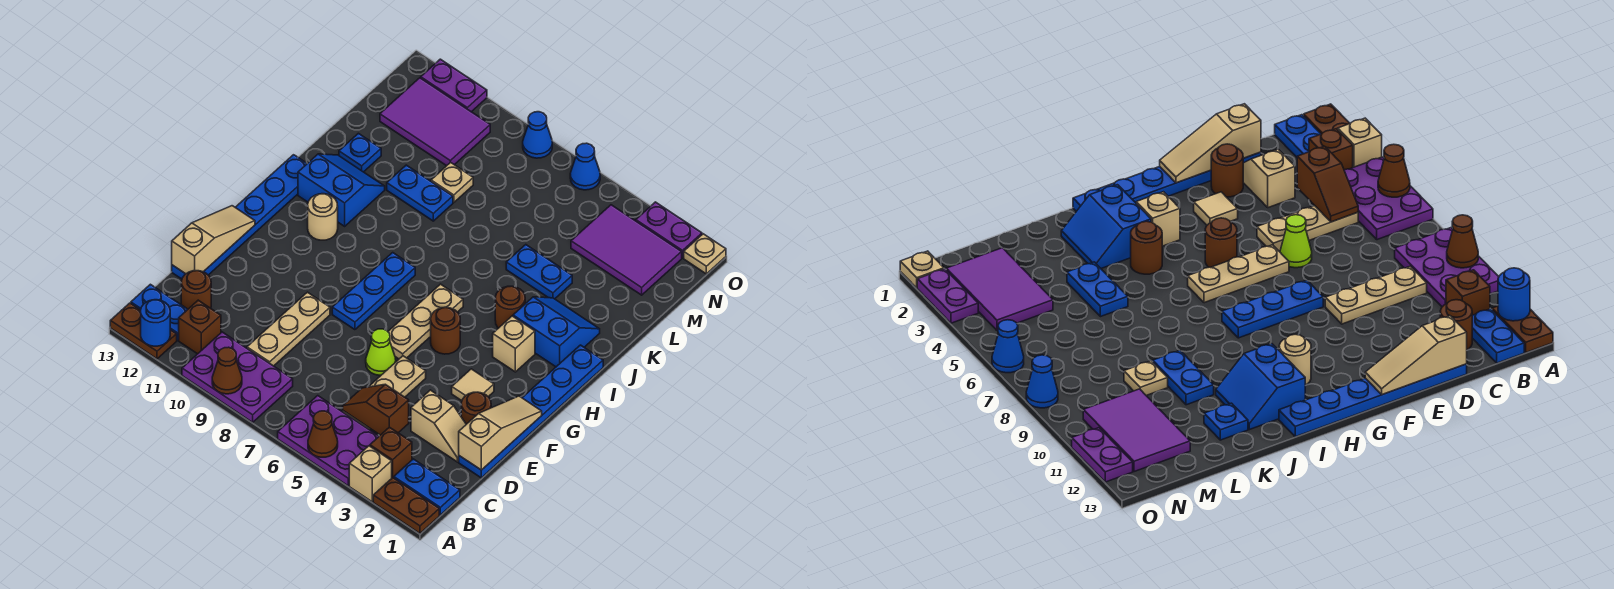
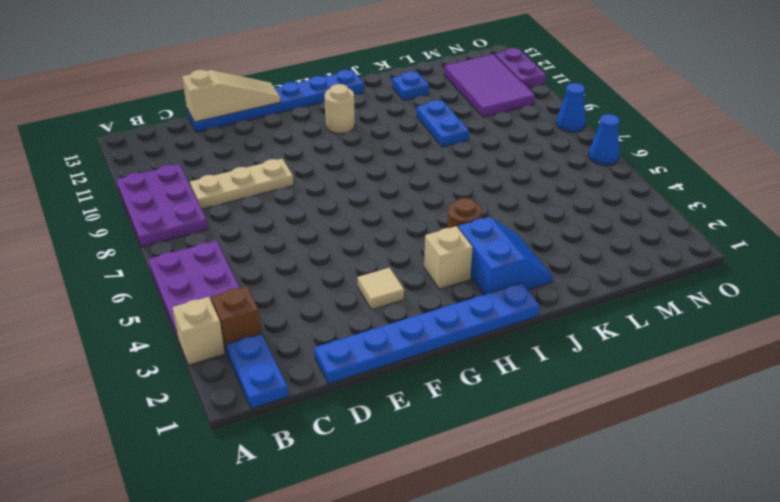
none -> brown plate A1:A2 level 1
none -> brown plate A12:A13 level 1
none -> brown brick B11 level 1
none -> blue plate B12:B13 level 1

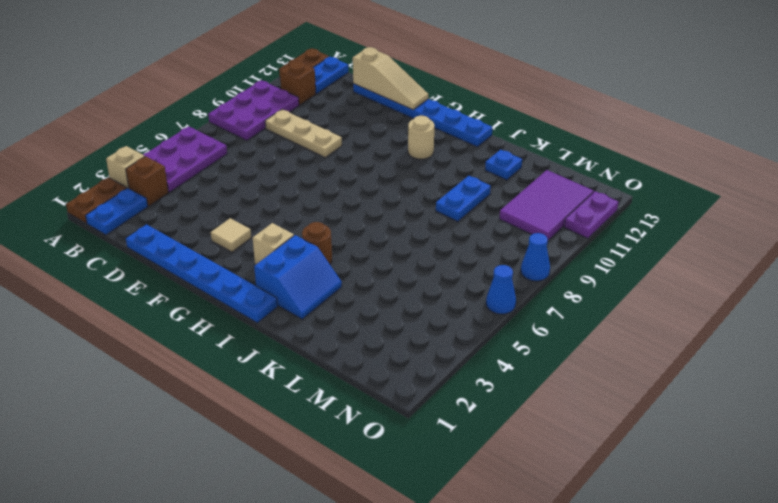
none -> tan plate C5:E5 level 1
none -> brown round brick C12 level 1
none -> tan slope D2:D3 level 1 top 3
none -> brown round brick E2 level 1

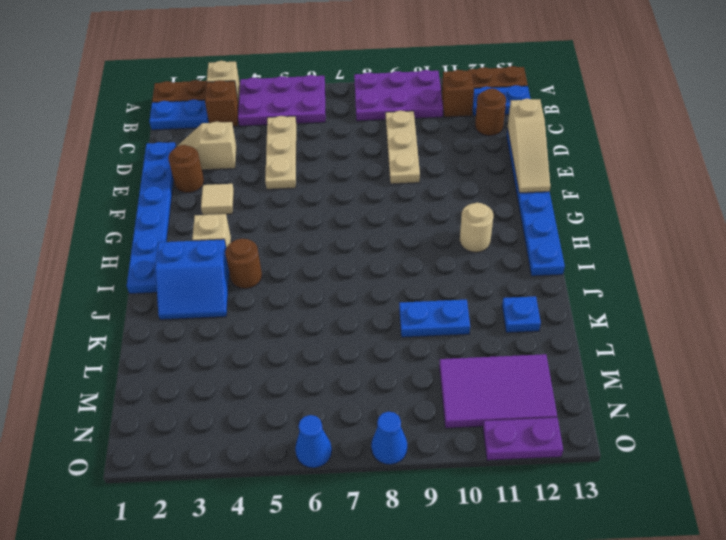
none -> lime cone E6 level 1
none -> tan plate F6:H6 level 1
none -> blue plate F8:H8 level 1
none -> brown round brick G5 level 1

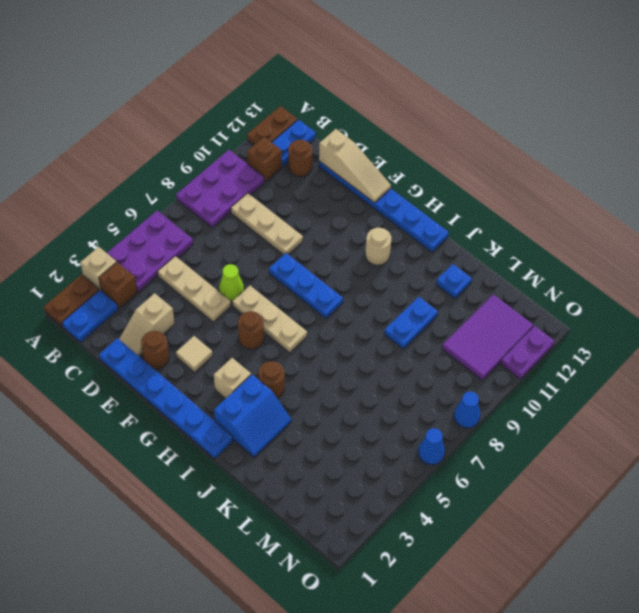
none -> blue slope I11:J12 level 1 top I
none -> blue plate K4:K5 level 1
none -> tan plate L9 level 1
none -> purple tile M2:N4 level 1

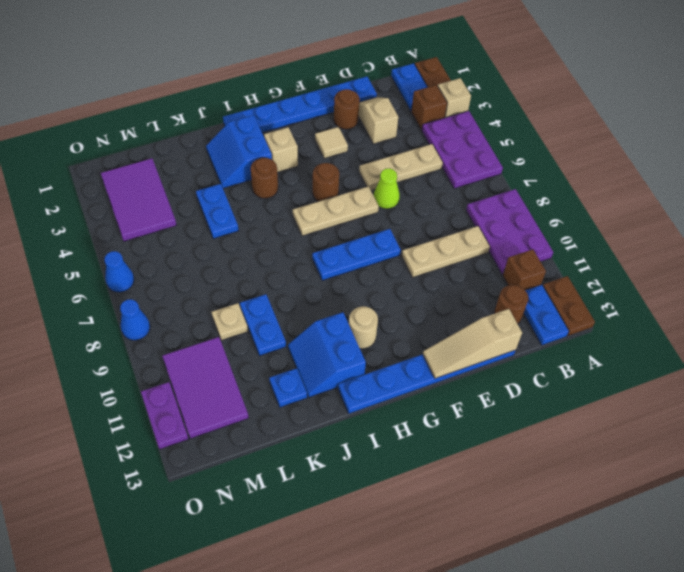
none -> tan plate O1 level 1
none -> purple plate O2:O3 level 1
none -> brown cone A5 level 2
none -> brown cone A9 level 2

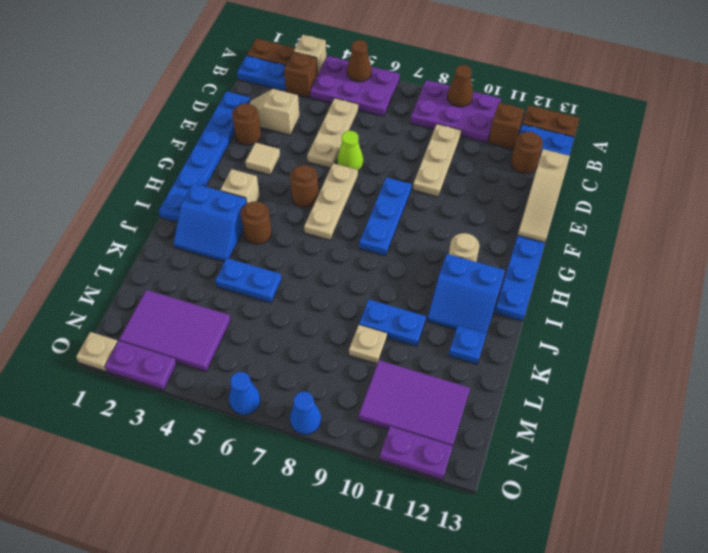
none -> blue round brick A12 level 2
none -> brown slope C4:C5 level 2 top 4
none -> tan slope D1:F1 level 2 top D

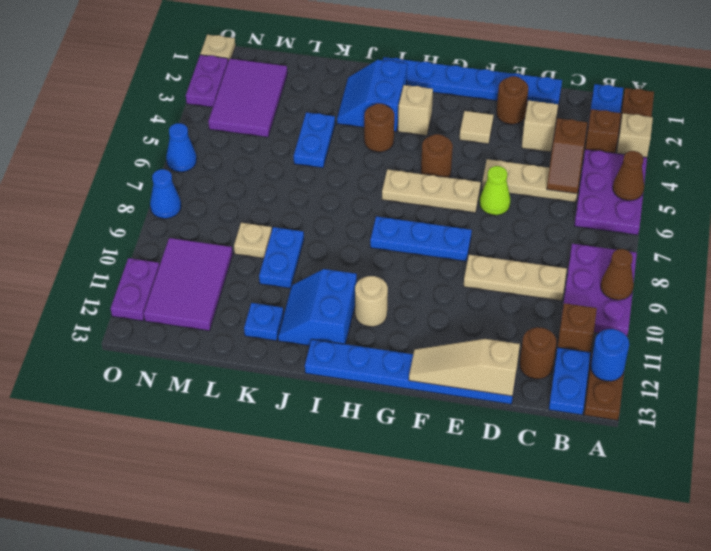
none -> tan slope D1:F1 level 2 top D

